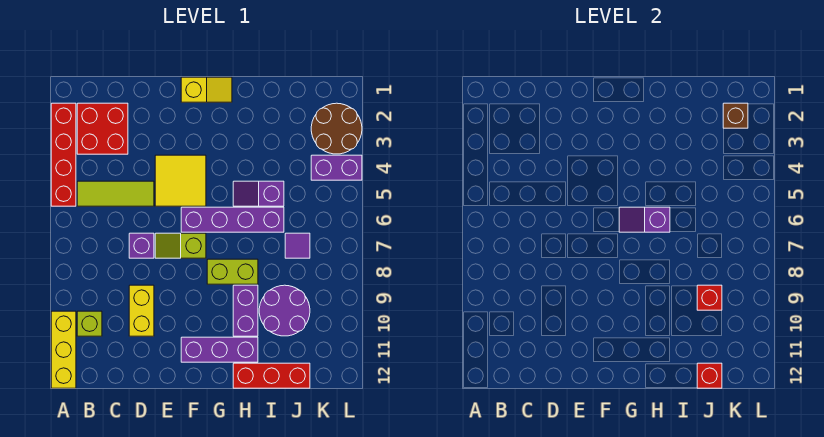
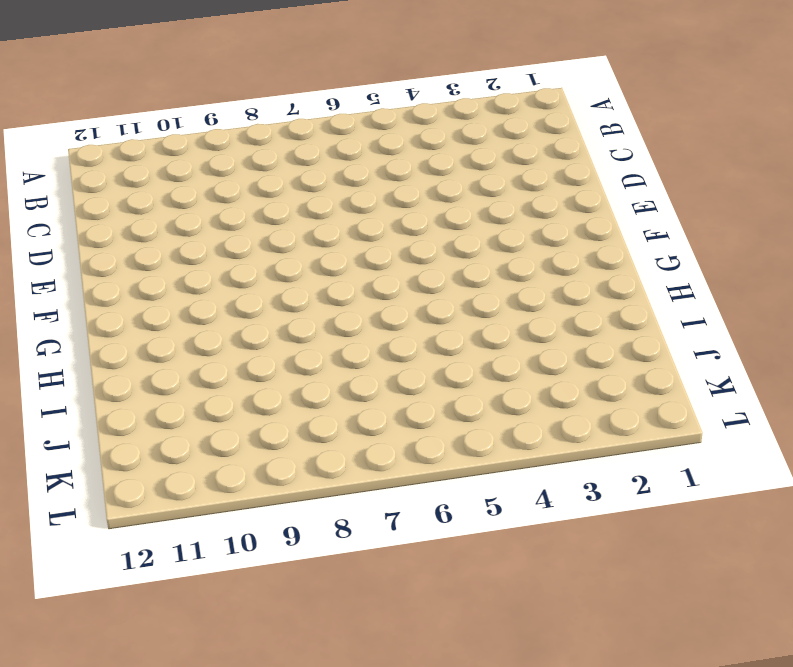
none -> red brick A2:A5 level 1
none -> yellow brick A10:A12 level 1
none -> red brick B2:C3 level 1

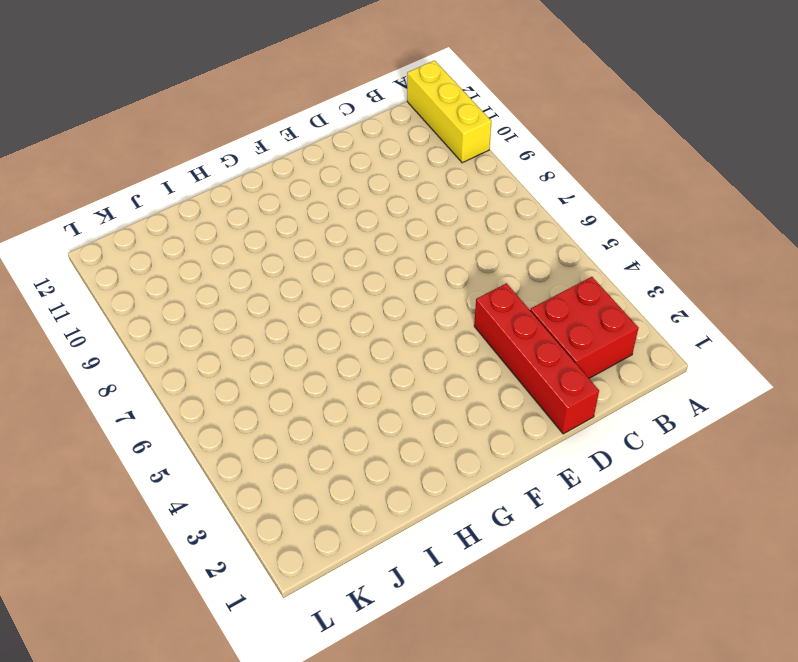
red brick D1:D4 level 1 -> red brick A2:A5 level 1
none -> lime tile B5:D5 level 1
none -> lime brick B10 level 1
none -> purple brick D7 level 1

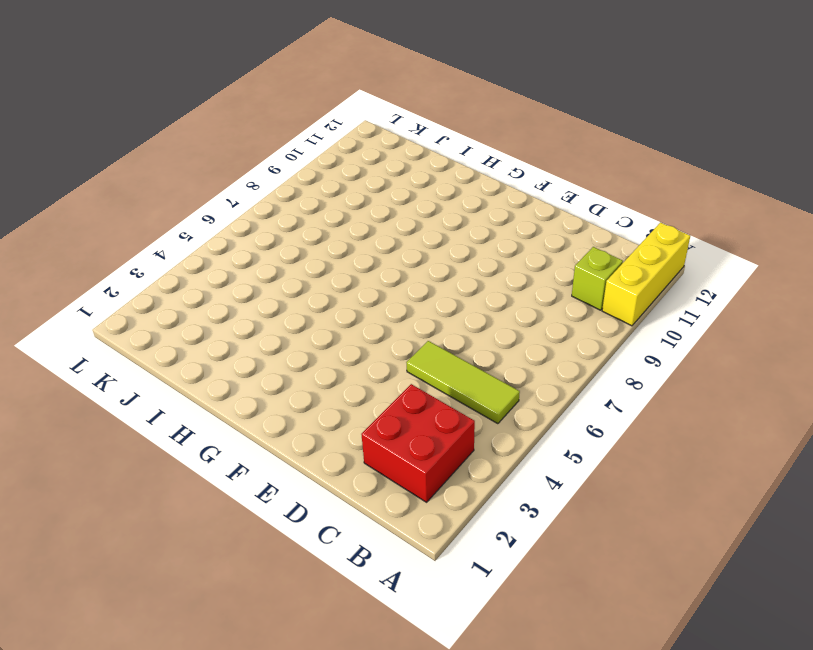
none -> red brick A2:A5 level 1
none -> purple brick D7 level 1
none -> yellow brick D9:D10 level 1

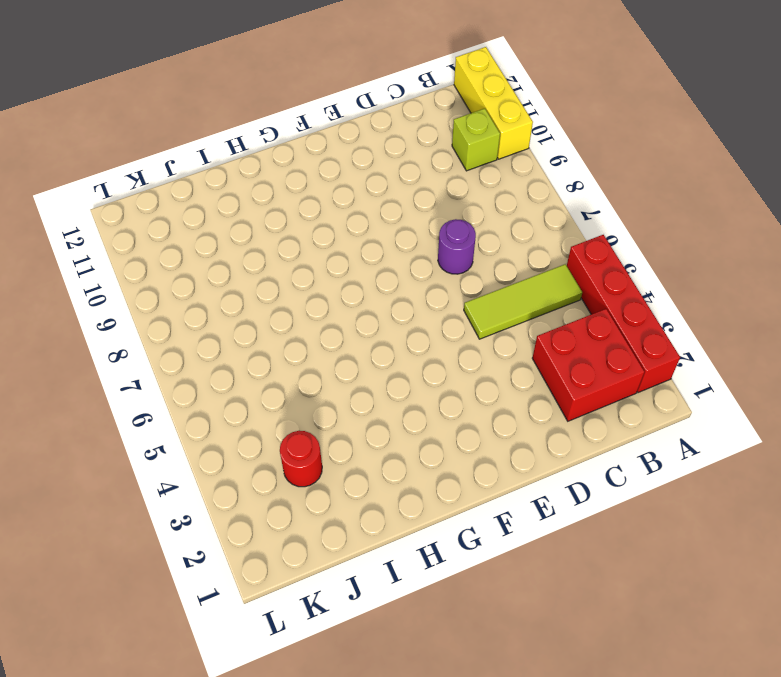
purple round brick D7 level 1 -> purple brick D7 level 1
red round brick J3 level 1 -> none
none -> yellow brick D9:D10 level 1
none -> yellow tile E4:F5 level 1
none -> lime slope E7:F7 level 1 top F

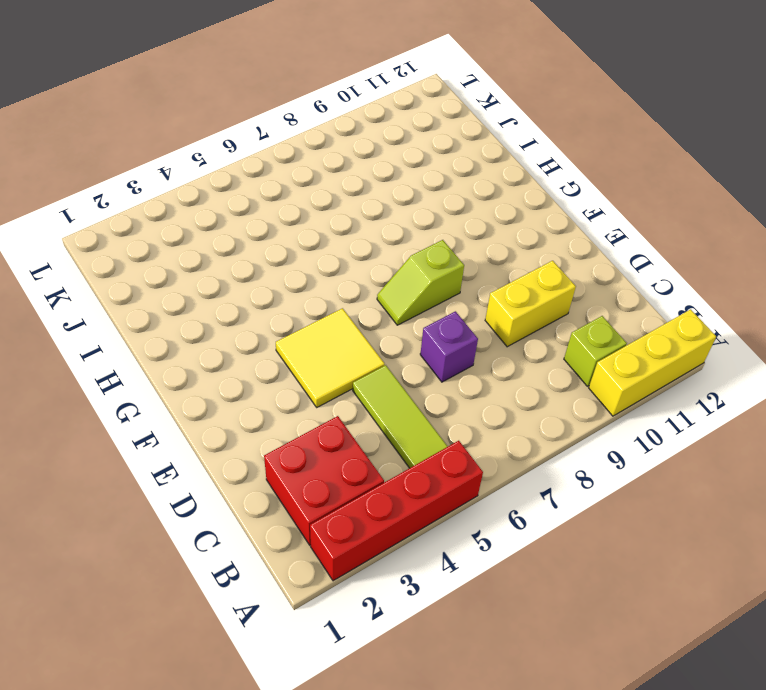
lime slope F7:F8 level 1 top 8 -> lime slope E7:F7 level 1 top F
none -> yellow slope F1:G1 level 1 top F
none -> purple brick F6:I6 level 1
none -> purple brick F11:H11 level 1

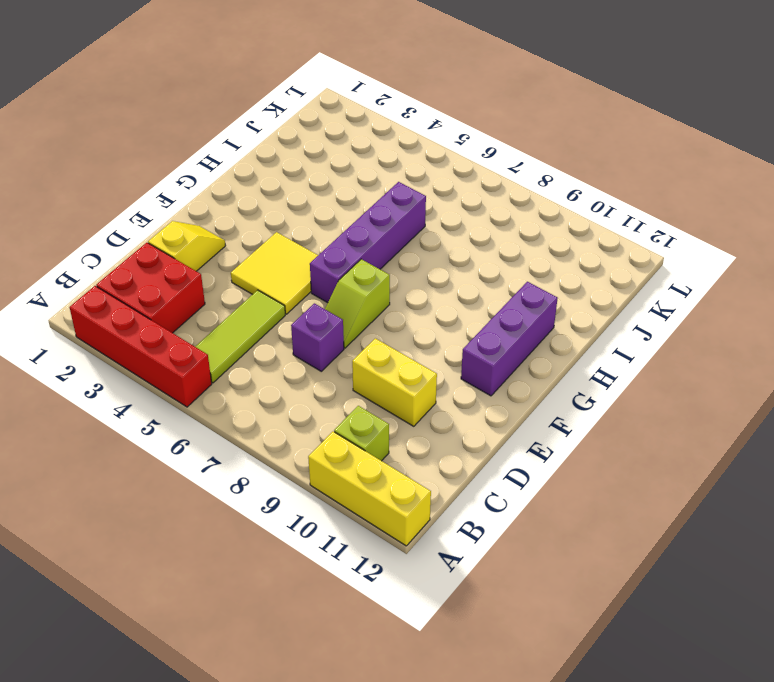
yellow slope D2:E2 level 1 top D -> yellow slope F1:G1 level 1 top F
none -> lime brick G8:H8 level 1
none -> purple slope H5:I5 level 1 top I
none -> purple brick H9:H10 level 1

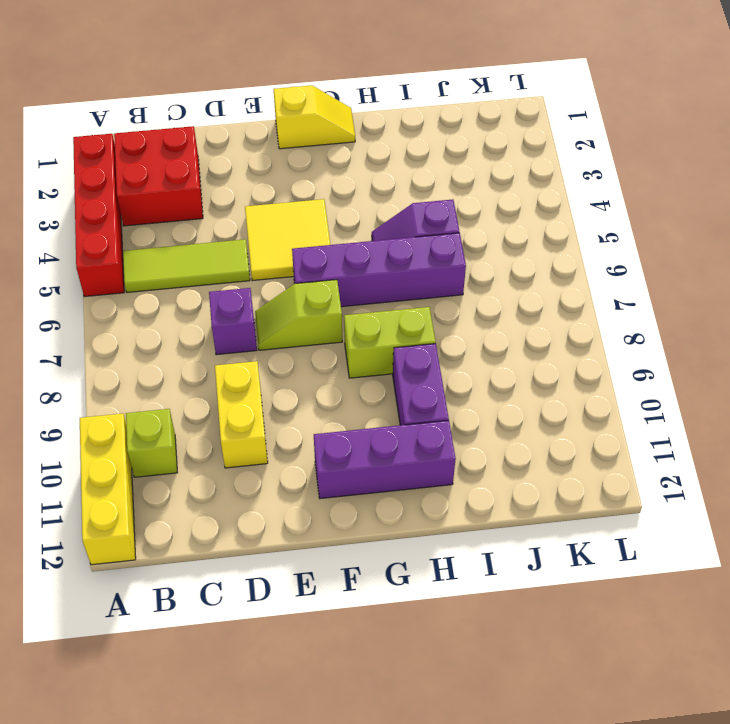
none -> red brick H12:J12 level 1
none -> purple round brick I9:J10 level 1
none -> purple tile J7 level 1

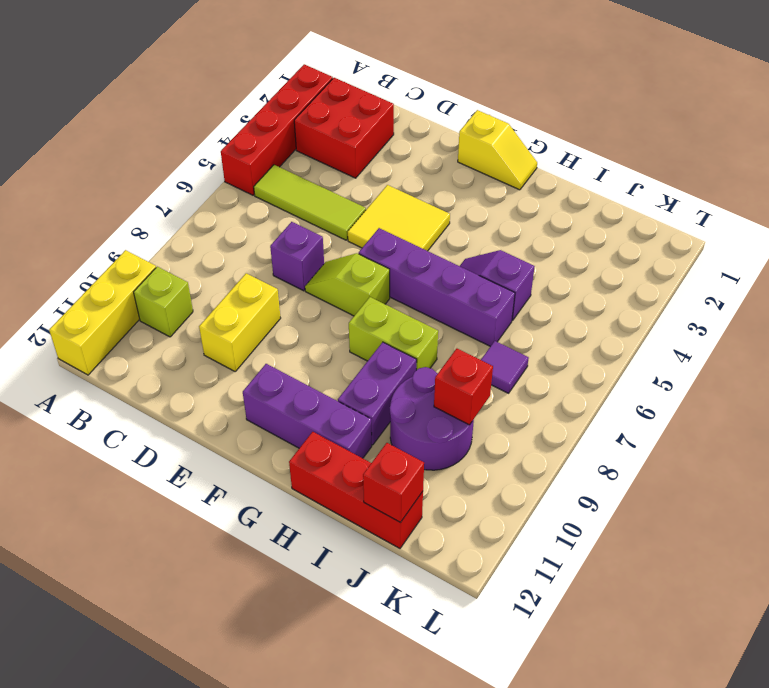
none -> brown round brick K2:L3 level 1
none -> purple brick K4:L4 level 1
none -> purple slope G6:H6 level 2 top H

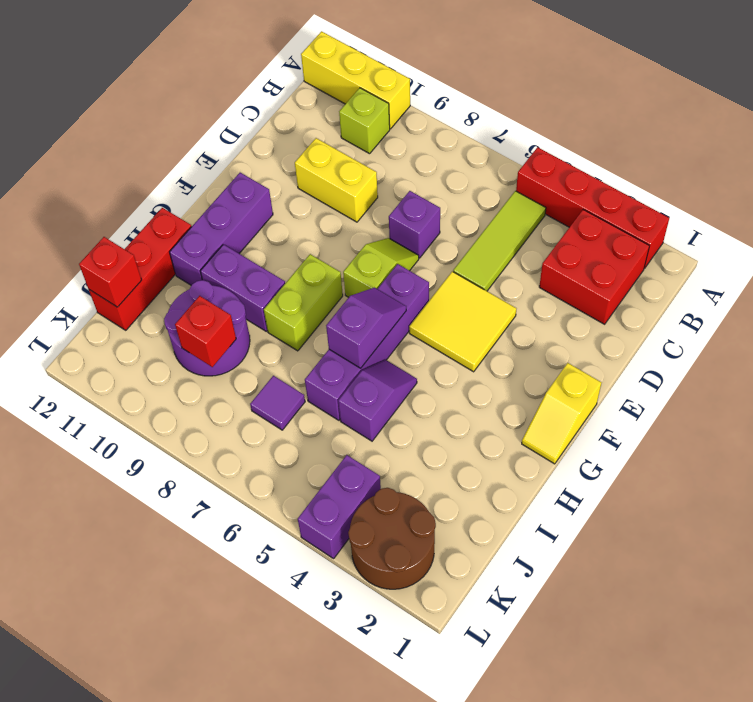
none -> brown brick K2 level 2

